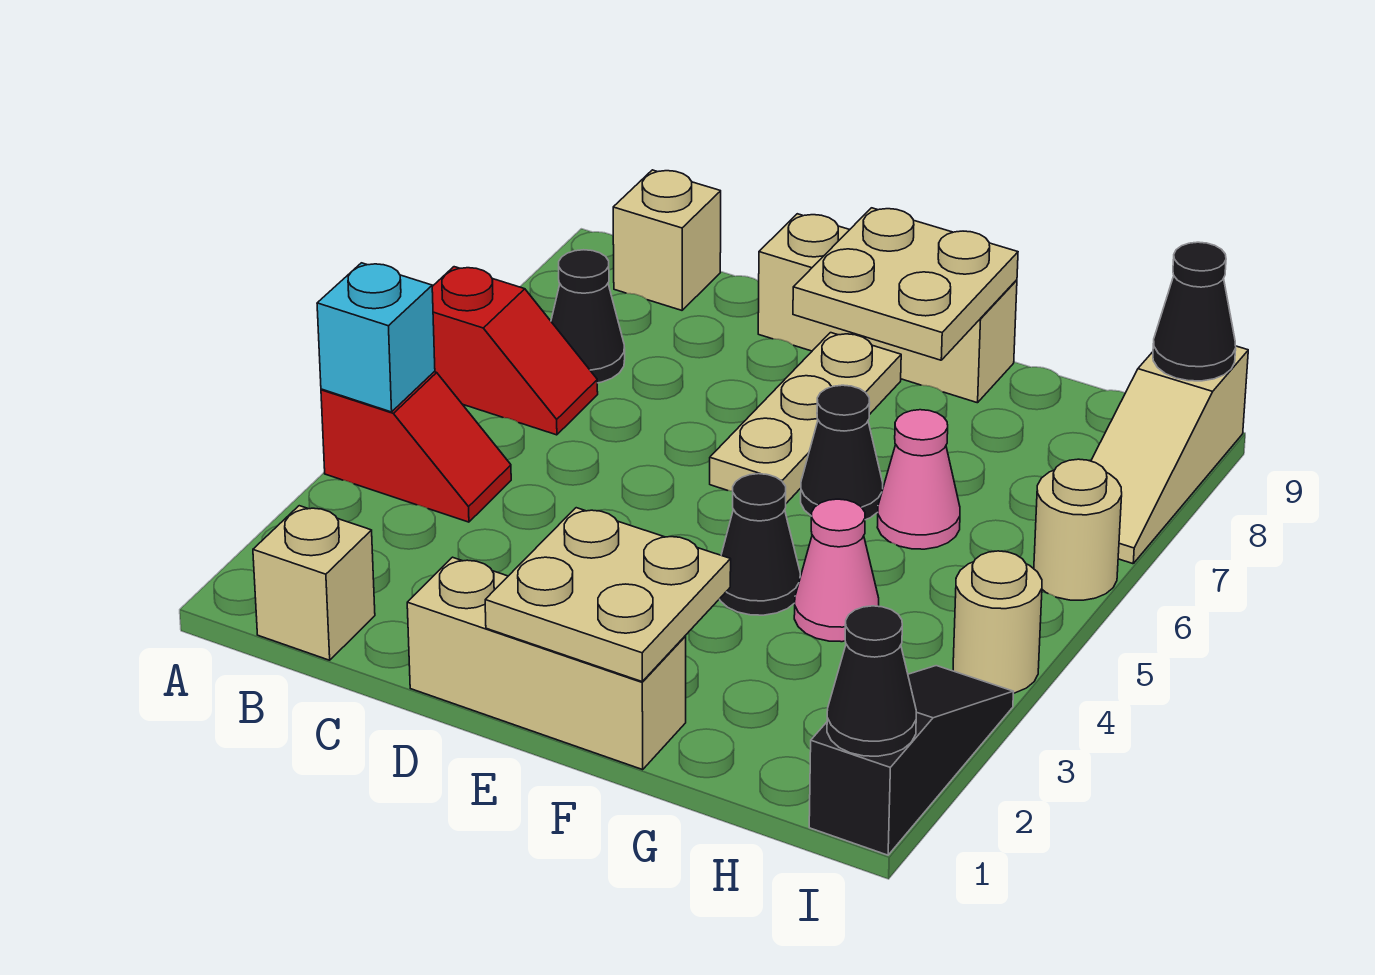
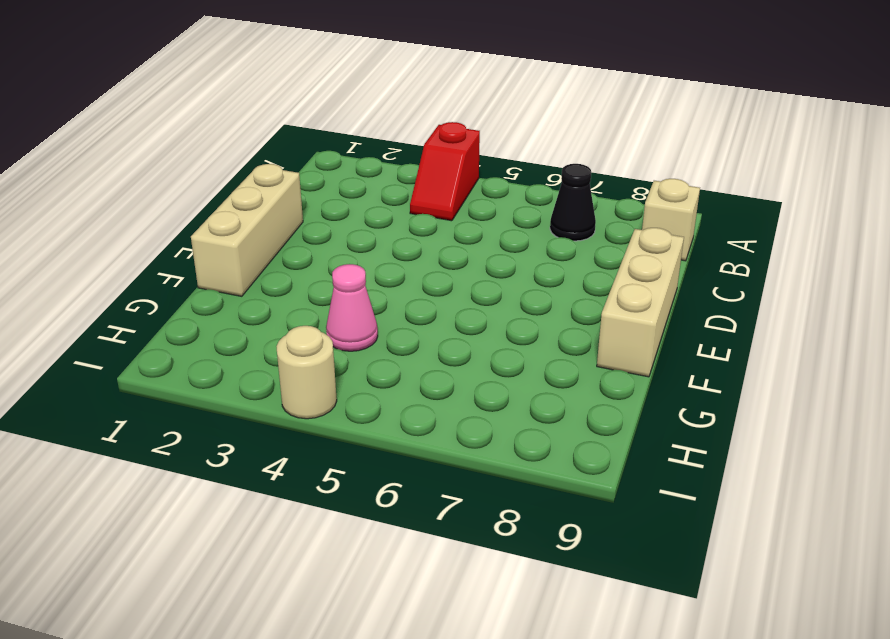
none -> red slope A6:B6 level 1 top A
none -> tan brick B1 level 1
none -> tan plate E6:E8 level 1

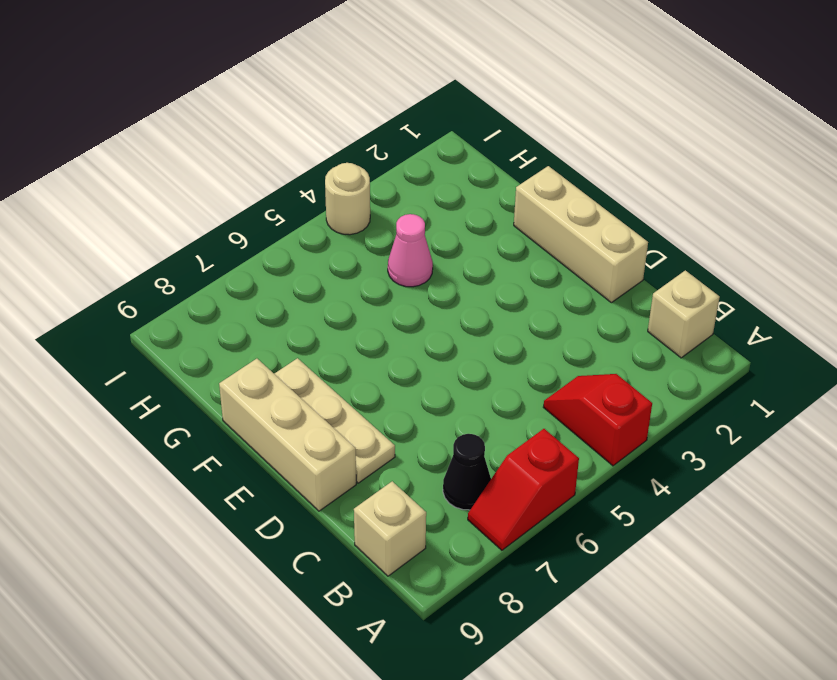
red slope A6:A7 level 1 top 6 -> red slope A6:B6 level 1 top A
tan plate D8:F8 level 1 -> tan plate E6:E8 level 1
none -> black cone F4 level 1
none -> black cone F6 level 1
none -> pink cone G6 level 1

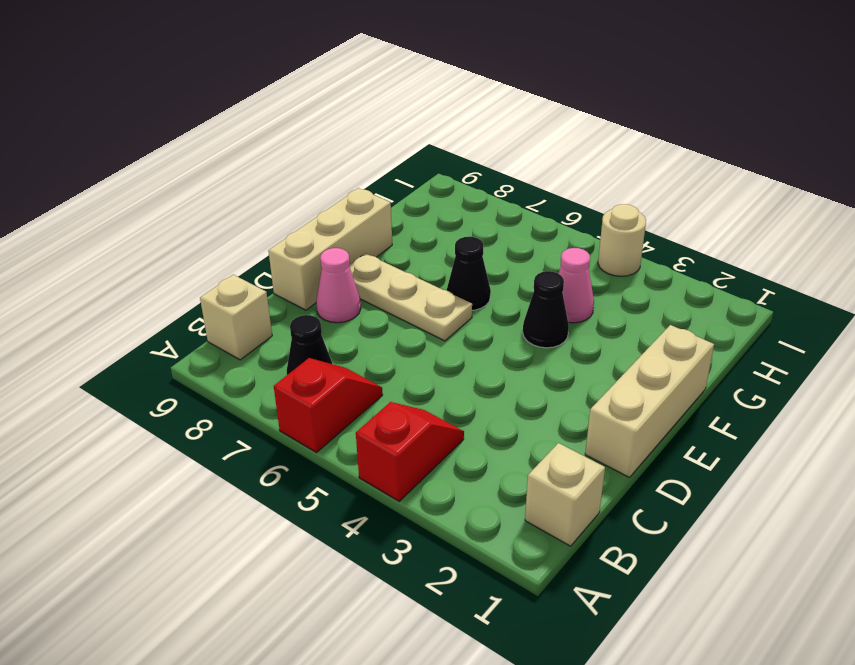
pink cone D8 level 1 -> pink cone G6 level 1
none -> black slope I1:I3 level 1 top 1
none -> tan round brick I6 level 1
none -> tan slope I7:I9 level 1 top 9

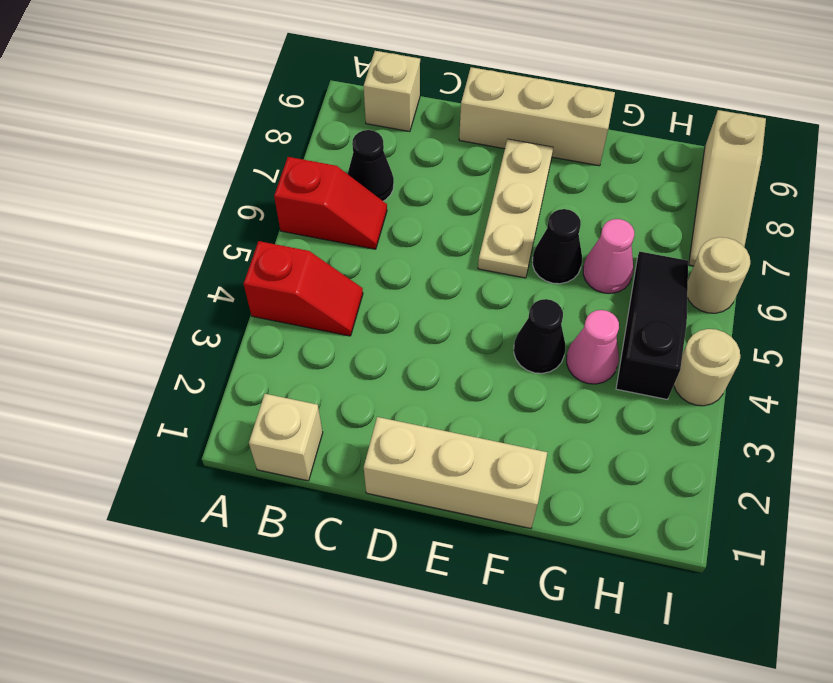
black slope H4:H6 level 1 top 4 -> black slope I1:I3 level 1 top 1
none -> cyan brick A4 level 2
none -> tan plate E1:F2 level 2
none -> tan plate E8:F9 level 2

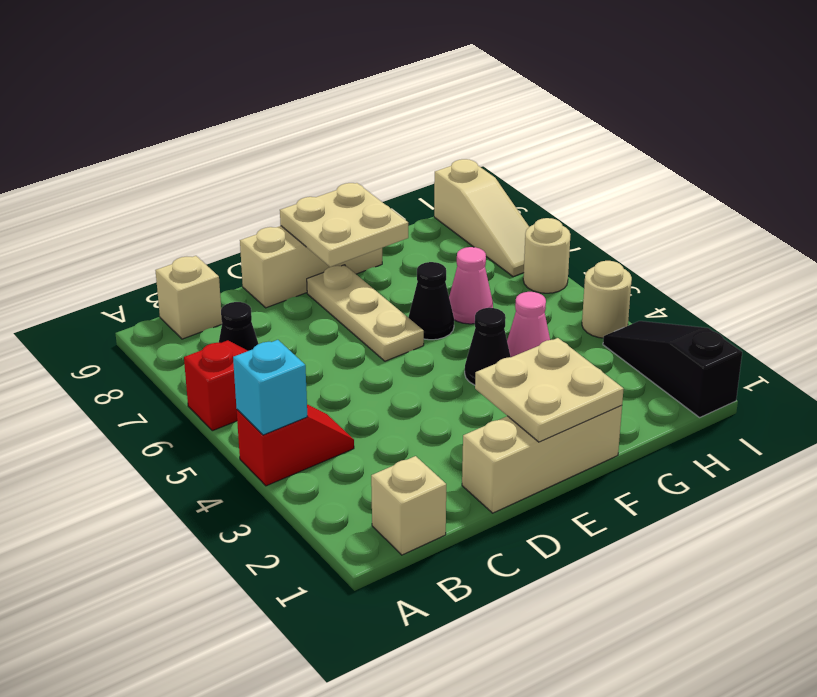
none -> black cone I1 level 2
none -> black cone I9 level 2

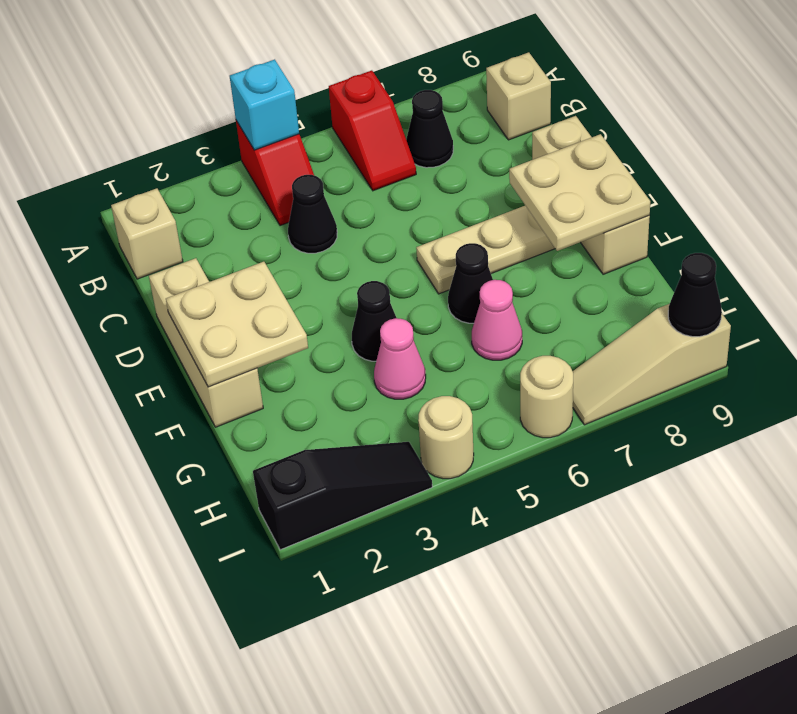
black cone C4 level 1 -> black cone I1 level 2

